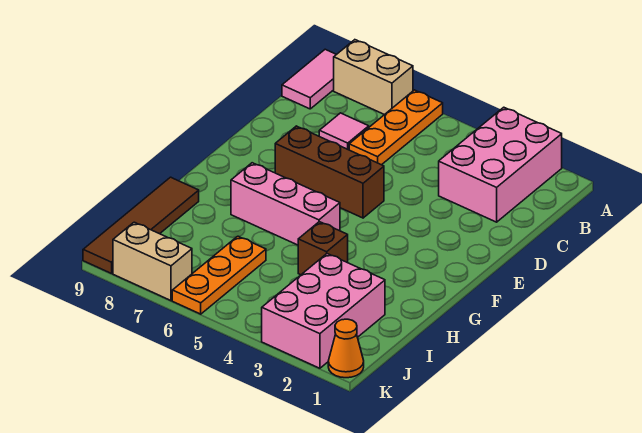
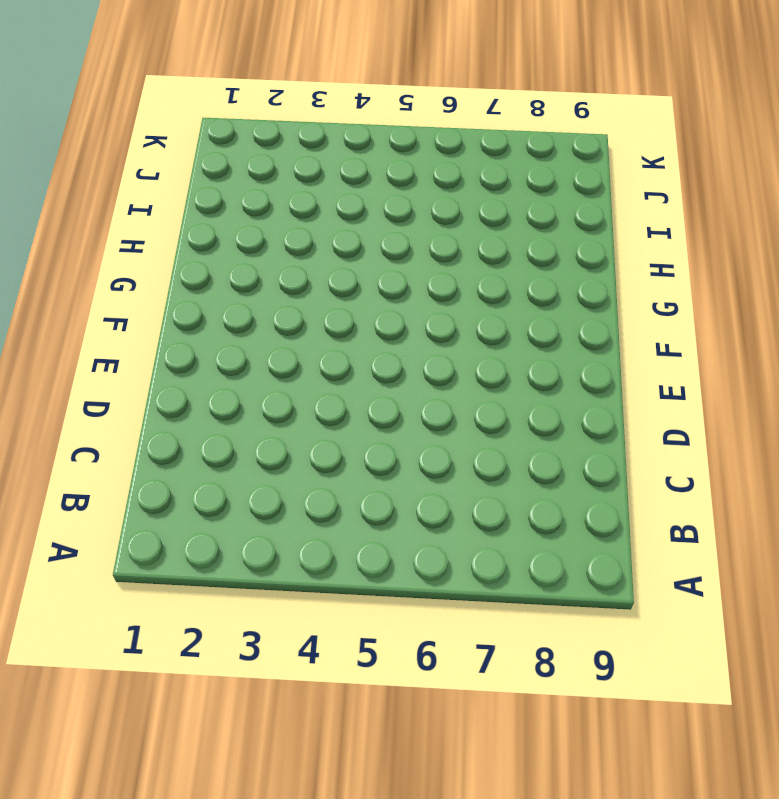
none -> pink brick A2:C3 level 1
none -> orange plate A6:C6 level 1
none -> tan brick A7:A8 level 1

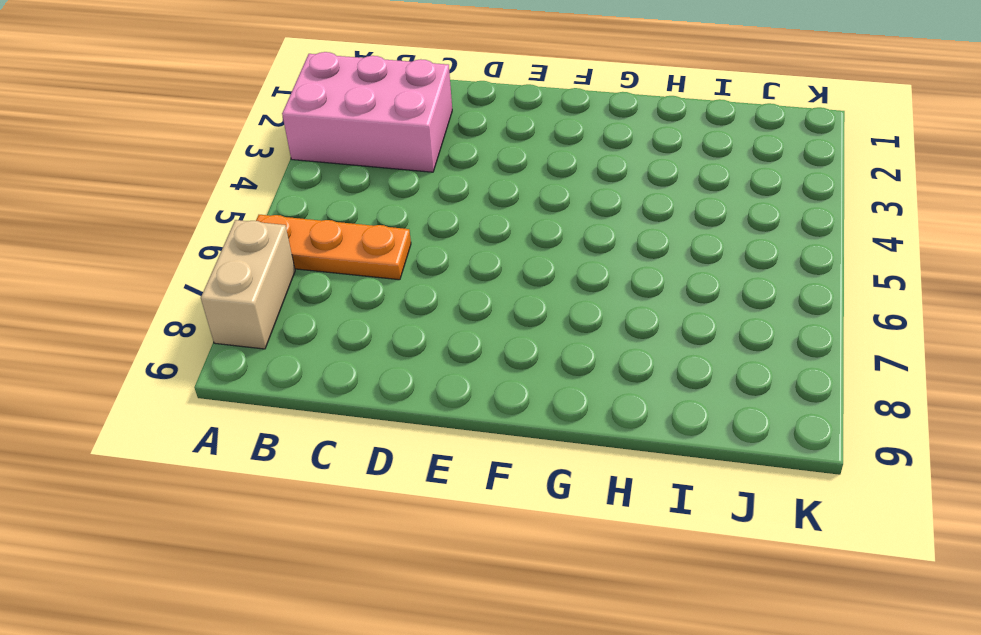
none -> pink tile A9:B9 level 1
none -> pink tile C7 level 1
none -> brown brick E5:E7 level 1

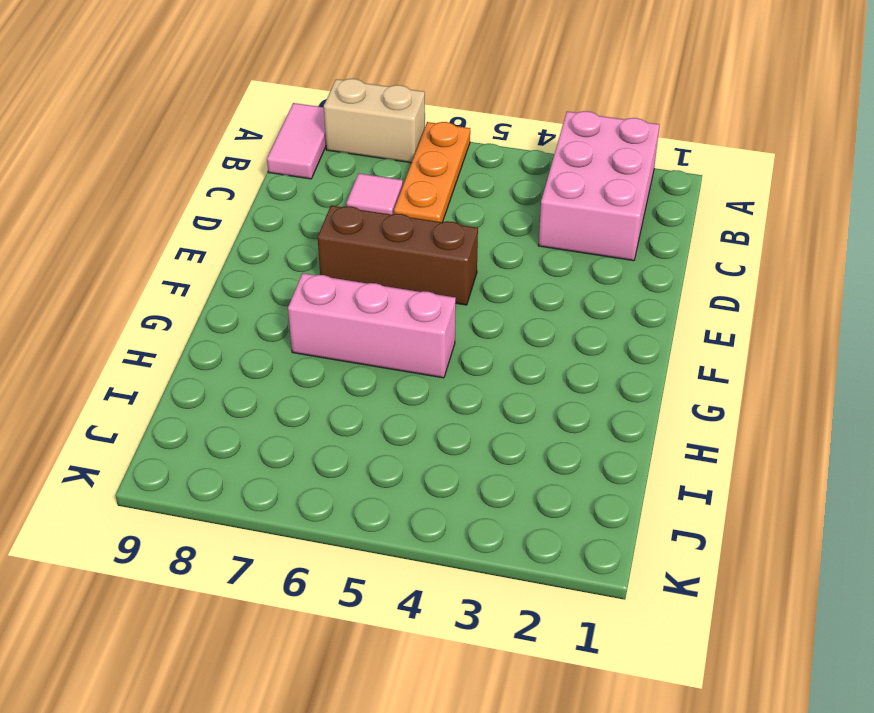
none -> brown brick H4 level 1
none -> brown tile H9:K9 level 1
none -> pink brick I2:K3 level 1

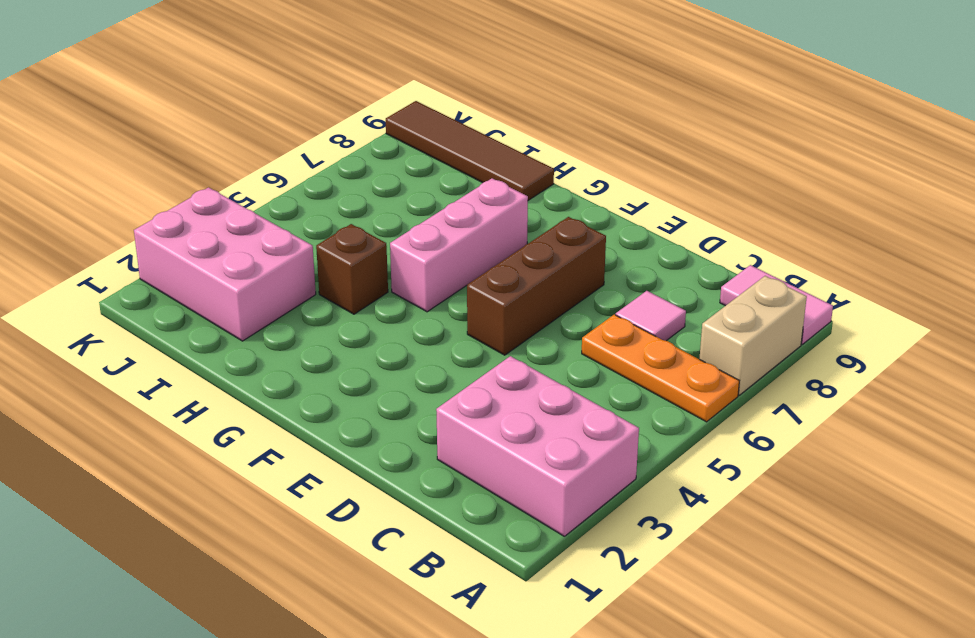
none -> orange plate I6:K6 level 1
none -> orange cone K1 level 1
none -> tan brick K7:K8 level 1

